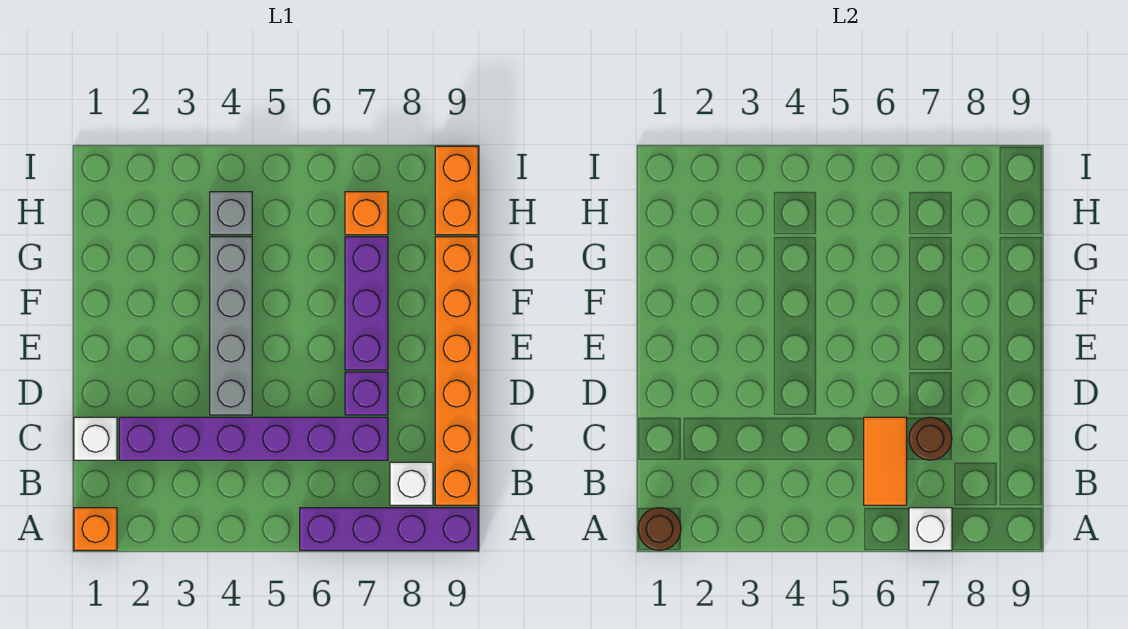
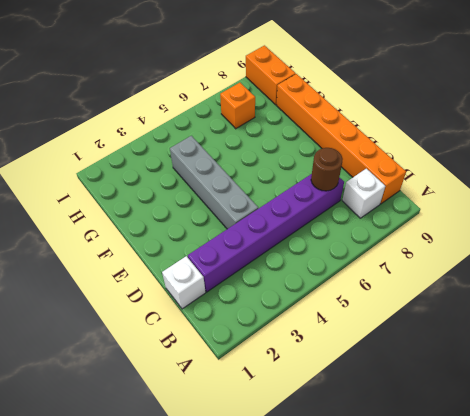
none -> orange brick A1 level 1
none -> purple brick A6:A9 level 1
none -> purple brick D7 level 1

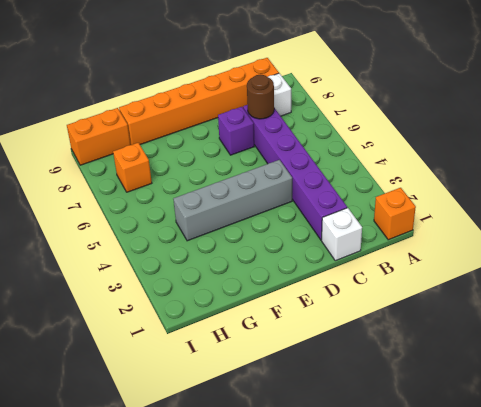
none -> purple brick A6:A9 level 1
none -> purple brick E7:G7 level 1
none -> grey brick H4 level 1

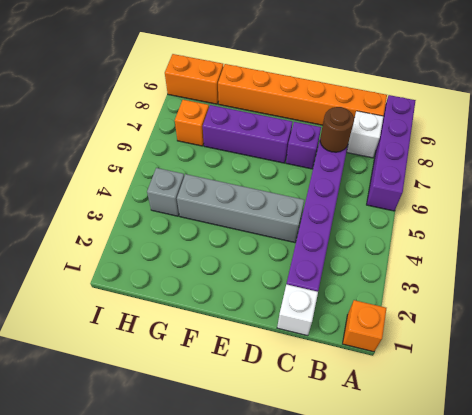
none -> brown round brick A1 level 2
none -> white brick A7 level 2
none -> orange tile B6:C6 level 2

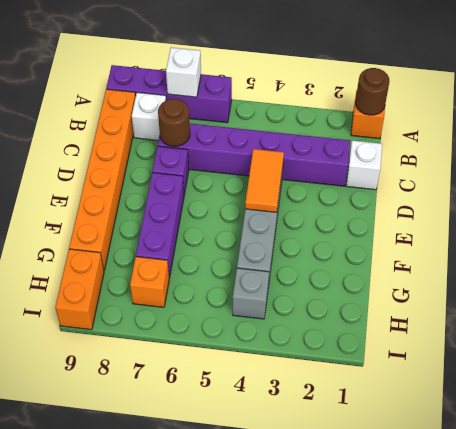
orange tile D4:E4 level 2 -> orange tile B6:C6 level 2

